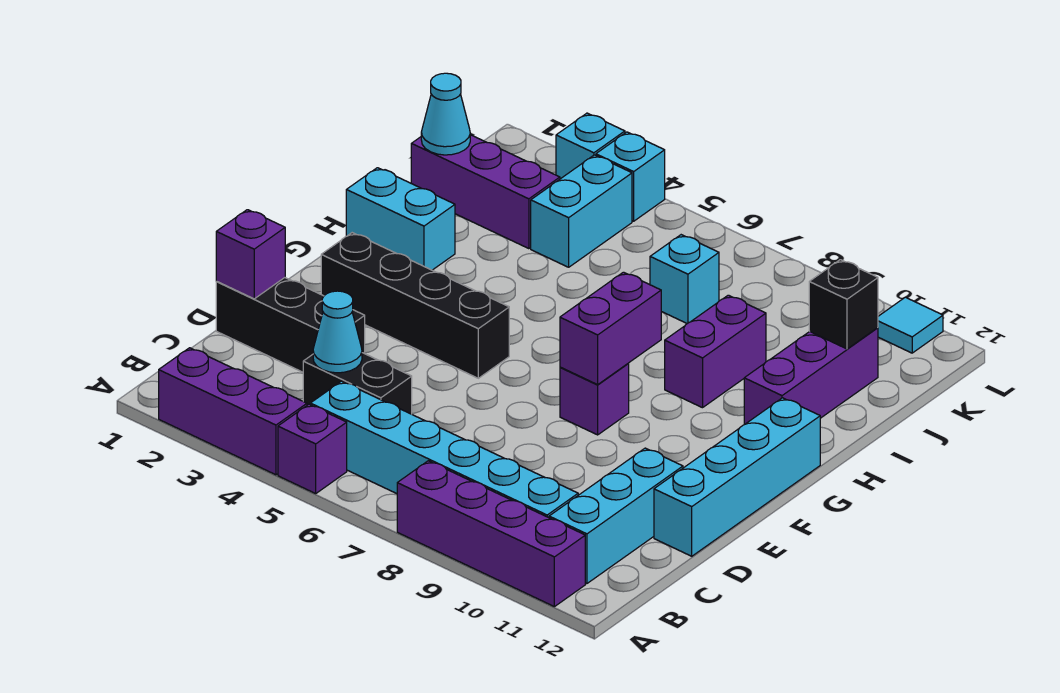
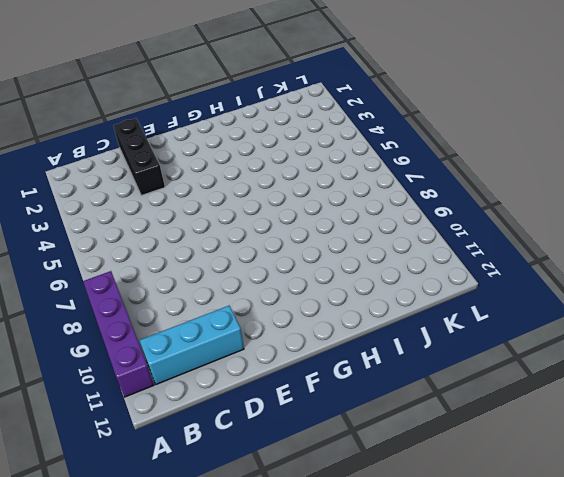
none -> purple brick A2:A4 level 1
none -> purple brick A5 level 1
none -> cyan brick B5:B10 level 1

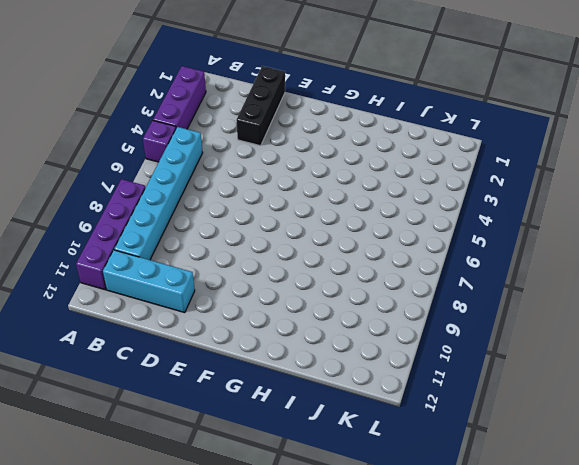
none -> black brick C4:C5 level 1
none -> cyan brick D12:G12 level 1
none -> black brick F2:F5 level 1

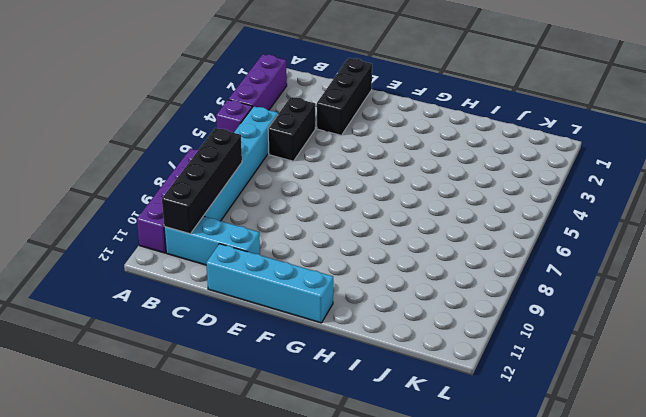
black brick B8:B11 level 2 -> black brick F2:F5 level 1
none -> purple brick F8 level 1
none -> cyan brick H1:H2 level 1
none -> purple brick H9:I9 level 1

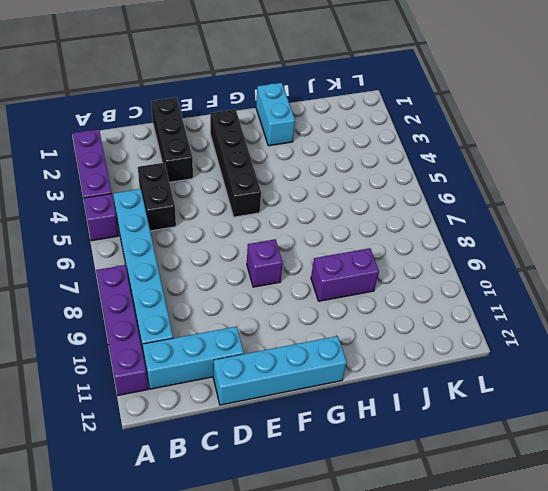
none -> purple brick H11:J11 level 1
none -> purple brick J1:J3 level 1
none -> cyan brick J4:K4 level 1

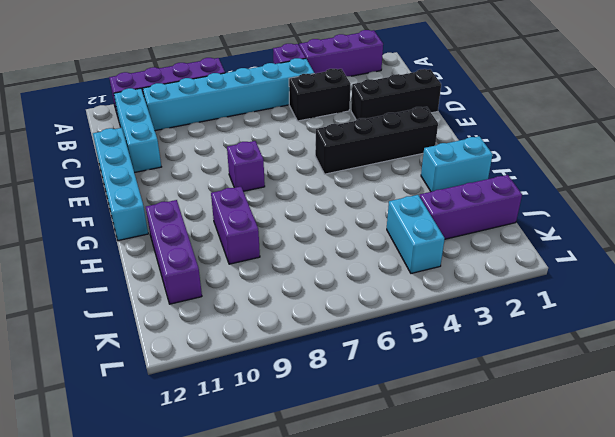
none -> cyan brick J7 level 1
none -> cyan brick L3 level 1
none -> cyan brick L4 level 1

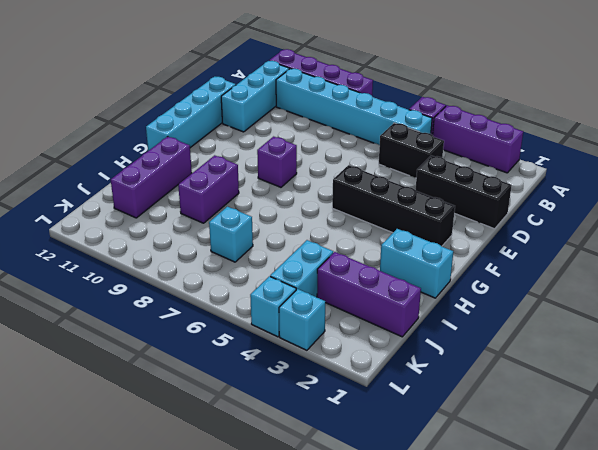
none -> cyan tile L11 level 1
none -> cyan cone C4 level 2
none -> purple brick D1 level 2

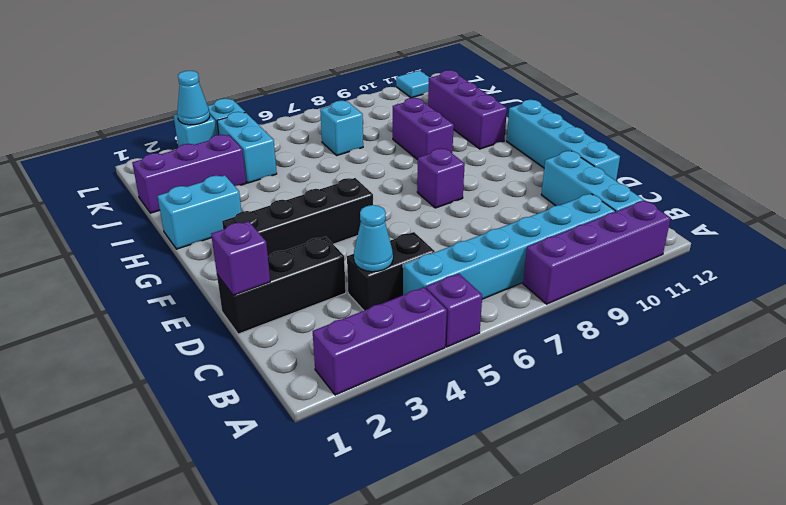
cyan cone L3 level 2 -> cyan cone J1 level 2
none -> purple brick F8:G8 level 2
none -> black brick J11 level 2

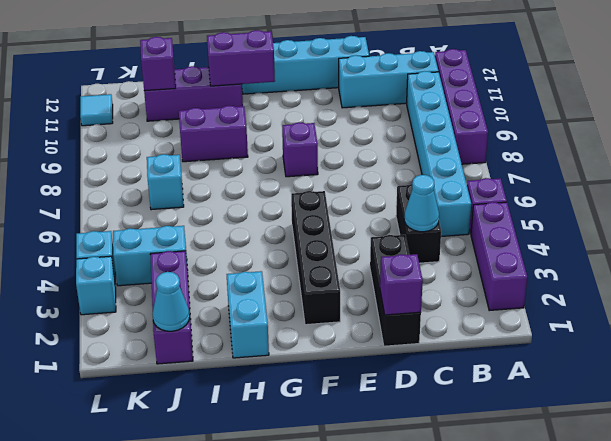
purple brick G11:H11 level 2 -> purple brick F8:G8 level 2
purple brick J11 level 2 -> black brick J11 level 2

